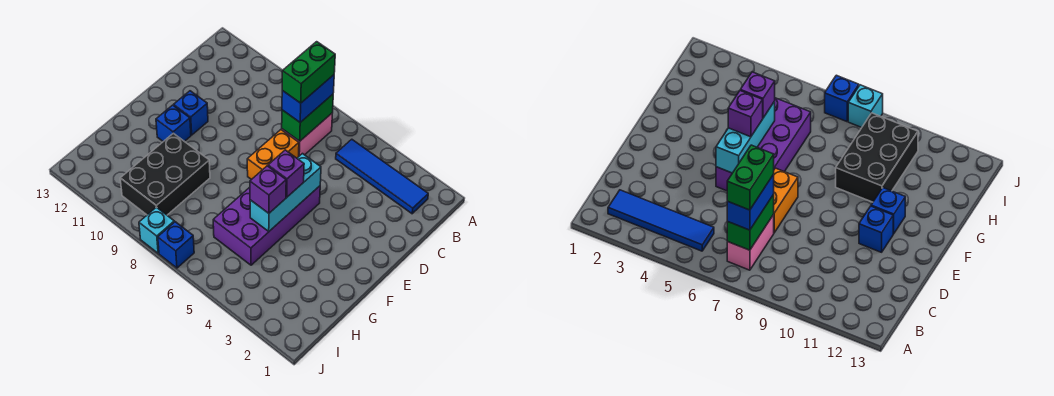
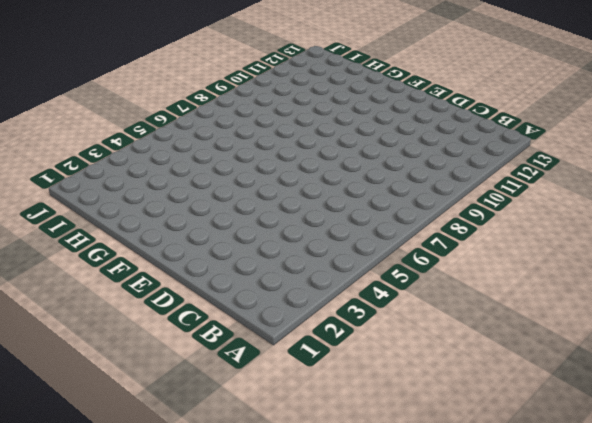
none -> blue tile B2:B5 level 1
none -> pink brick B7:C7 level 1
none -> orange brick D7:E7 level 1

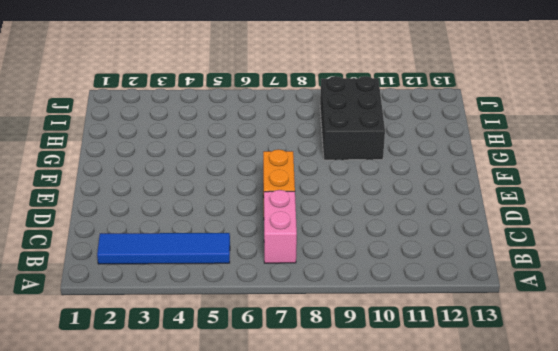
none -> purple brick E5:H6 level 1
none -> blue brick E11 level 1
none -> blue brick F11 level 1

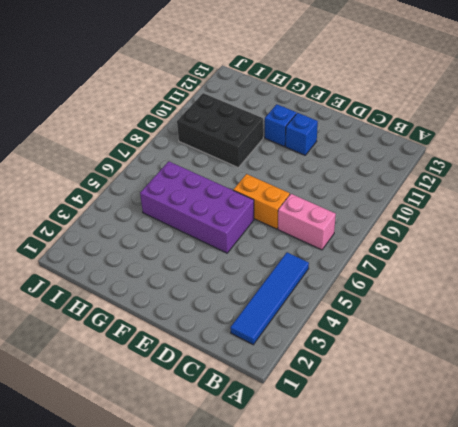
none -> blue brick J7 level 1
none -> cyan brick J8 level 1
none -> green brick B7:C7 level 2

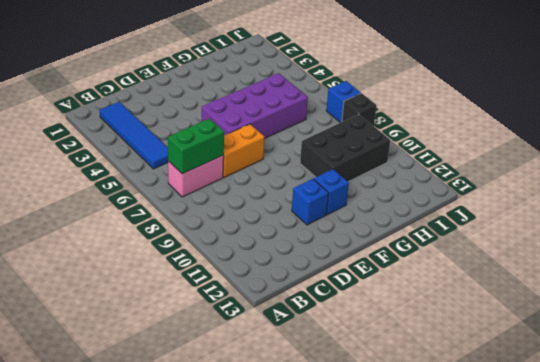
black brick J8 level 1 -> cyan brick J8 level 1
none -> cyan brick E5:G5 level 2
none -> blue brick B7:C7 level 3
none -> purple brick F5 level 3

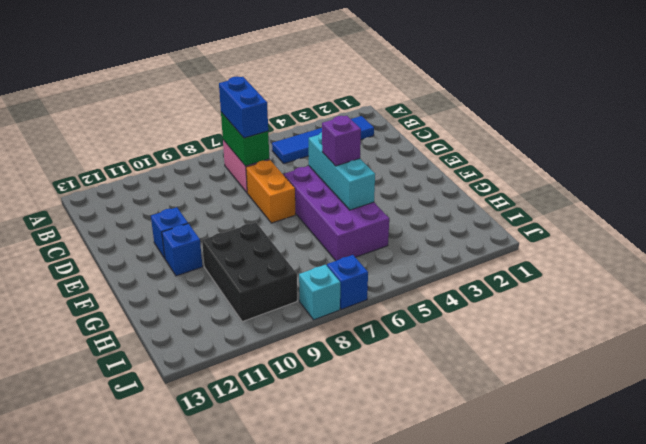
none -> purple brick G5 level 3
none -> green brick B7:C7 level 4

